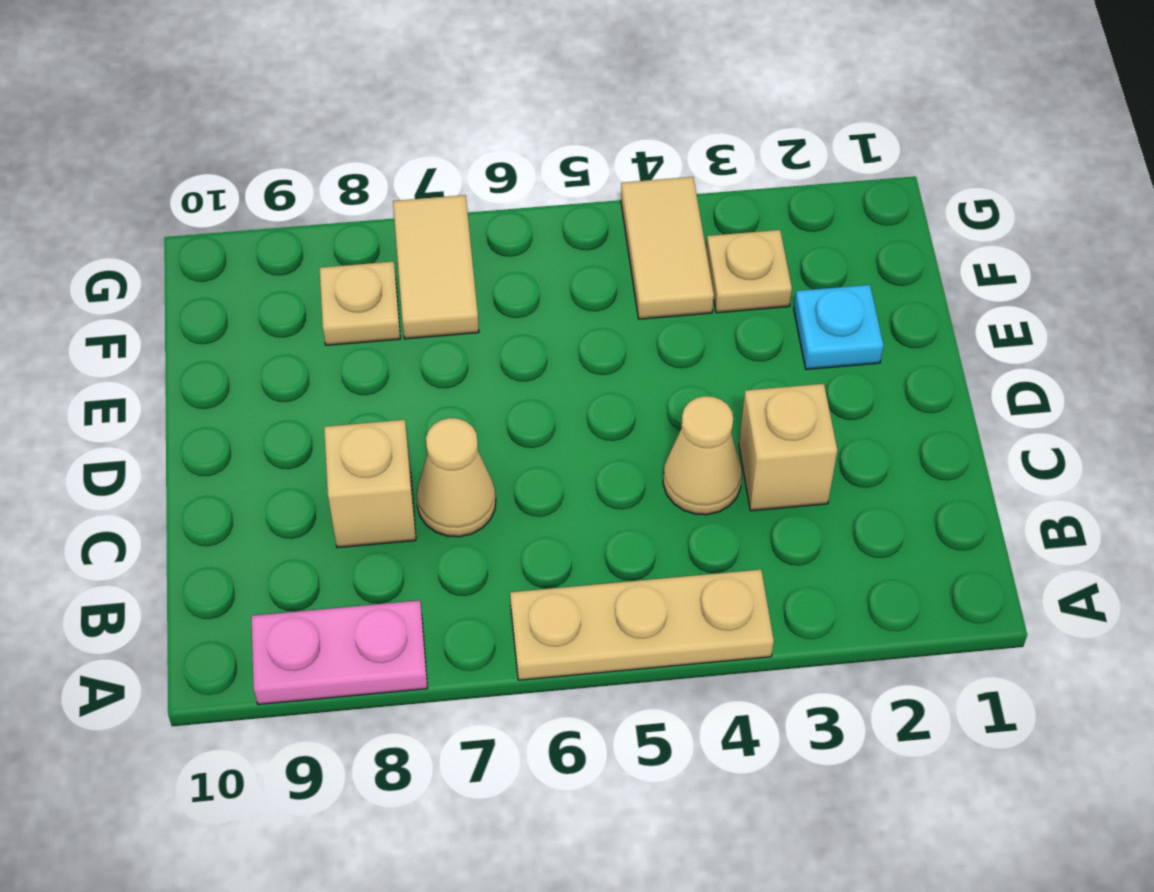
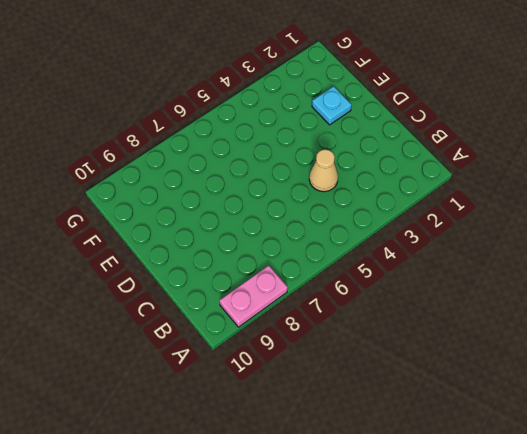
none -> tan plate A4:A6 level 1
none -> tan brick C3 level 1

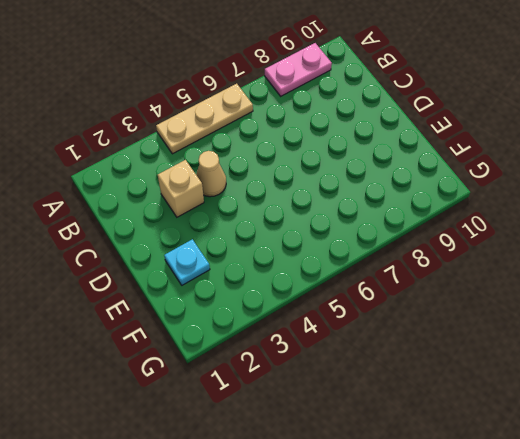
none -> tan cone C7 level 1
none -> tan brick C8 level 1

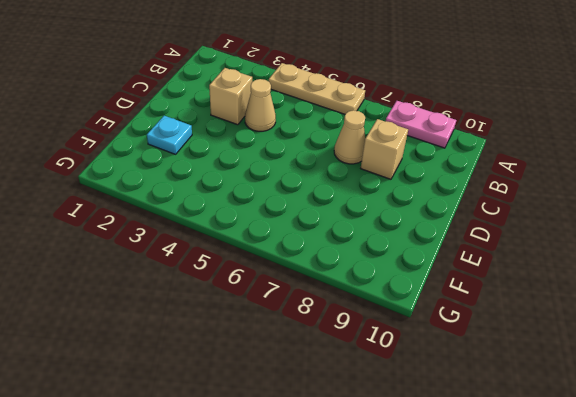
none -> tan plate F3 level 1
none -> tan tile F4:G4 level 1

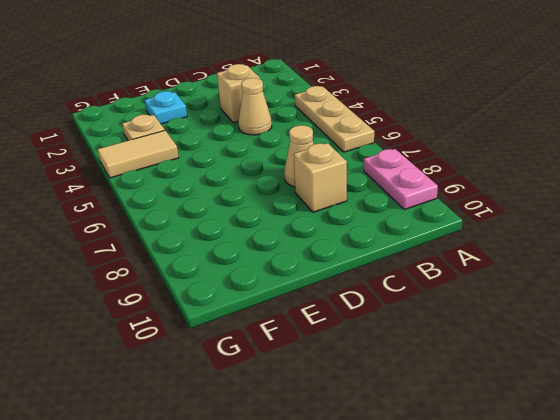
none -> tan tile F7:G7 level 1
none -> tan plate F8 level 1

